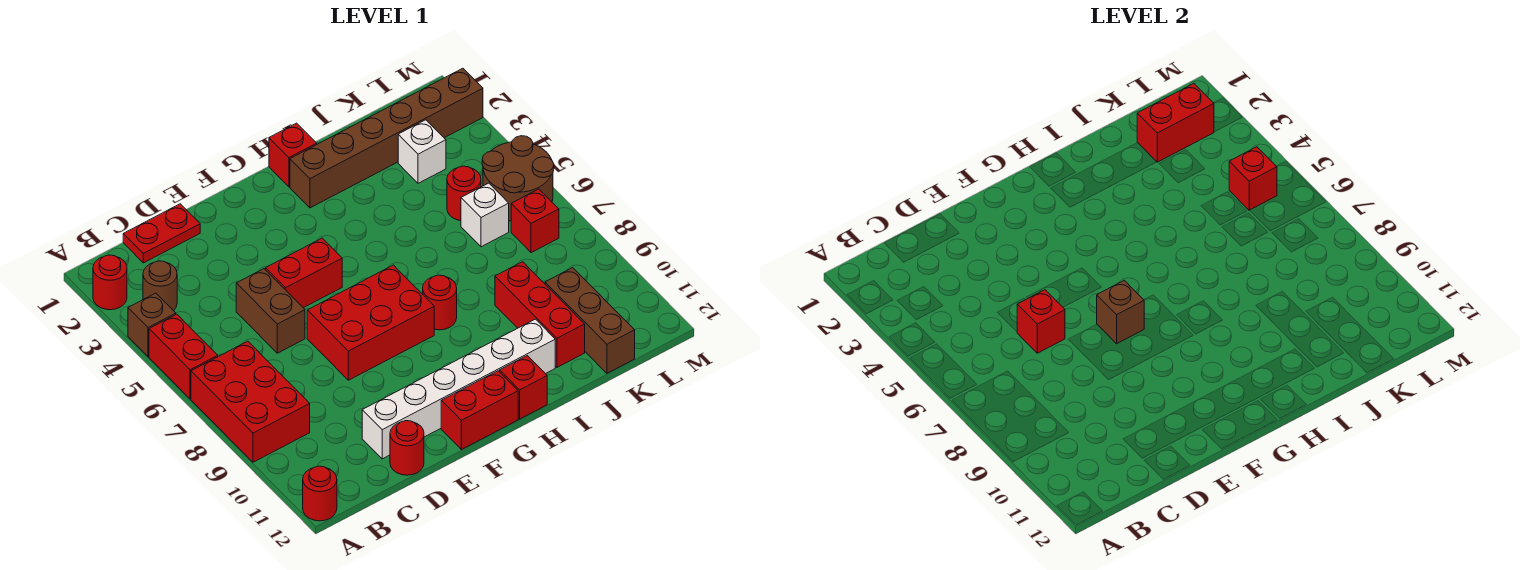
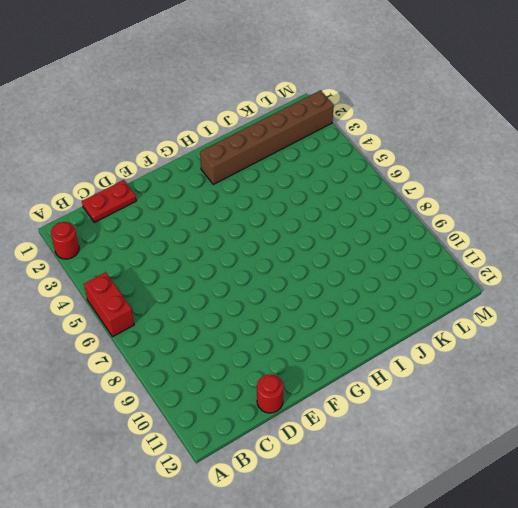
none -> brown brick A4 level 1
none -> red brick A7:B9 level 1
none -> red round brick A12 level 1

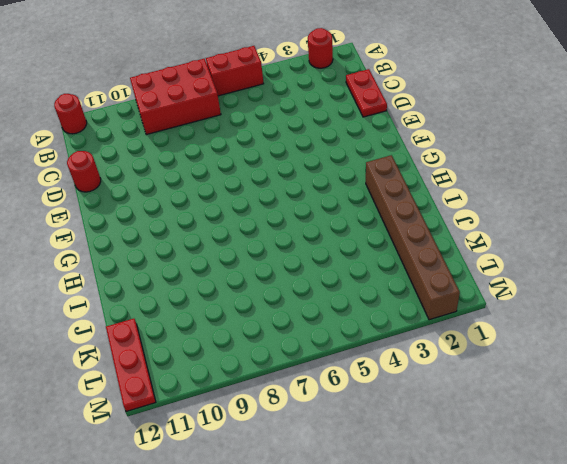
red plate K12:M12 level 1 -> brown brick K10:K12 level 1
none -> brown brick A4 level 1
none -> brown round brick B3 level 1
none -> brown brick D5:D6 level 1

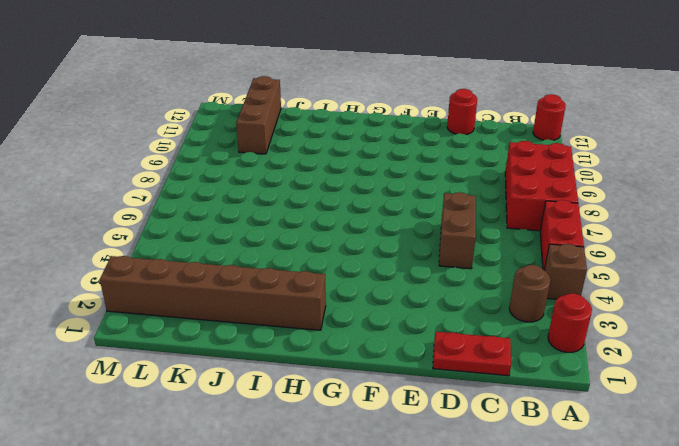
none -> white brick D11:I11 level 1
none -> red brick E5:F5 level 1
none -> red brick E7:G8 level 1

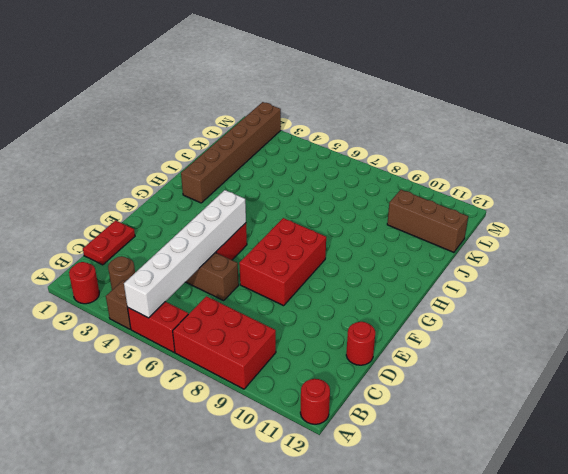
white brick A5:F5 level 2 -> white brick D11:I11 level 1
none -> red brick F12:G12 level 1
none -> red brick H1 level 1
none -> red round brick H8 level 1

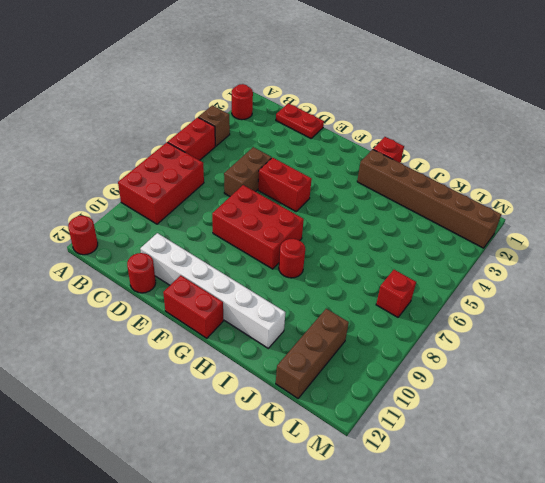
none -> brown round brick B3 level 1
none -> red brick H12 level 1
none -> red brick J9:J11 level 1

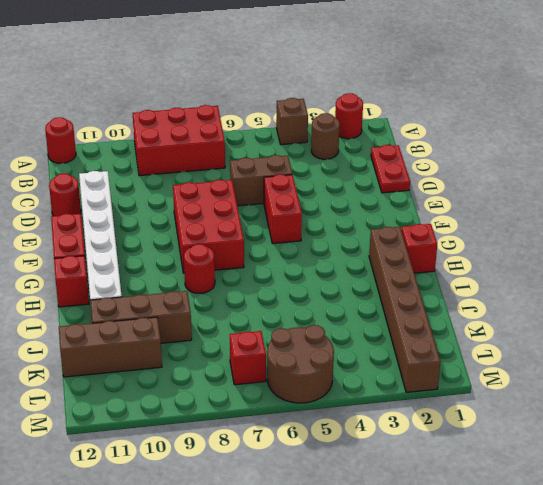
brown brick J9:J11 level 1 -> red brick J9:J11 level 1
none -> red brick A5:A6 level 1
none -> white brick K3 level 1
none -> red round brick K5 level 1

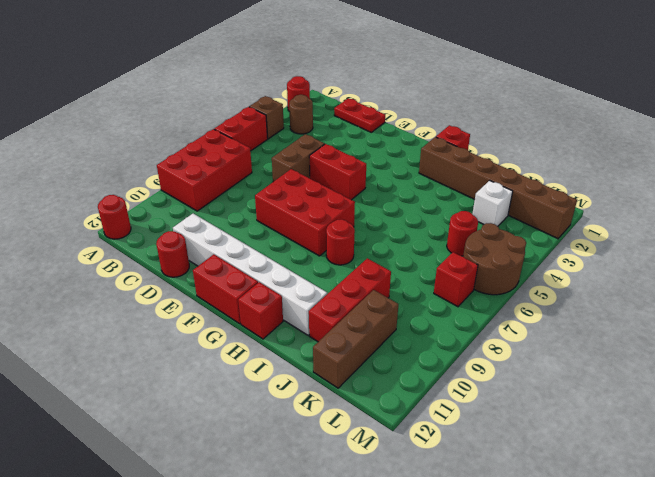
none -> white brick K6 level 1
none -> red brick D6 level 2
none -> brown brick F7 level 2

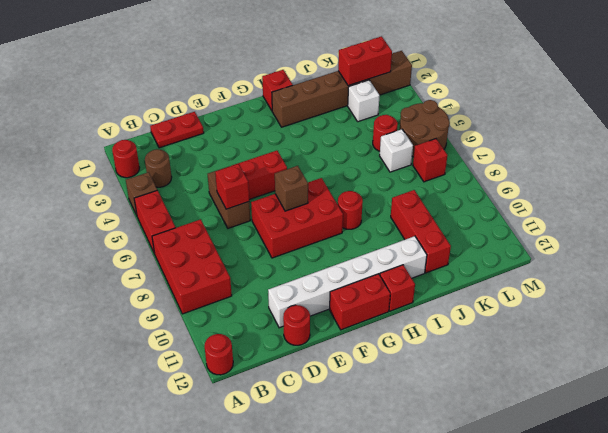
none -> brown brick K10:K12 level 1
none -> red brick L5 level 2

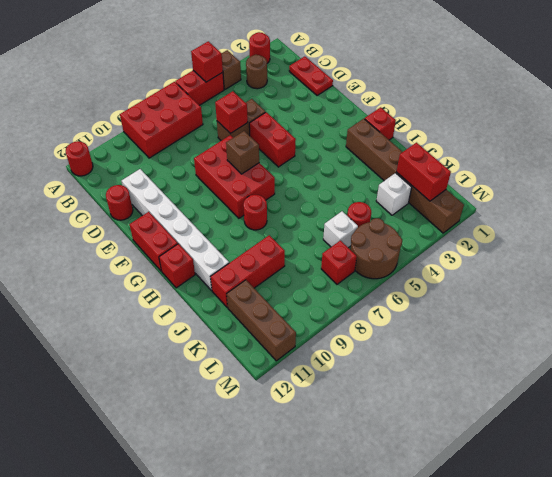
red brick A5 level 2 -> red brick L5 level 2
brown brick K11:M11 level 1 -> brown brick K10:K12 level 1

